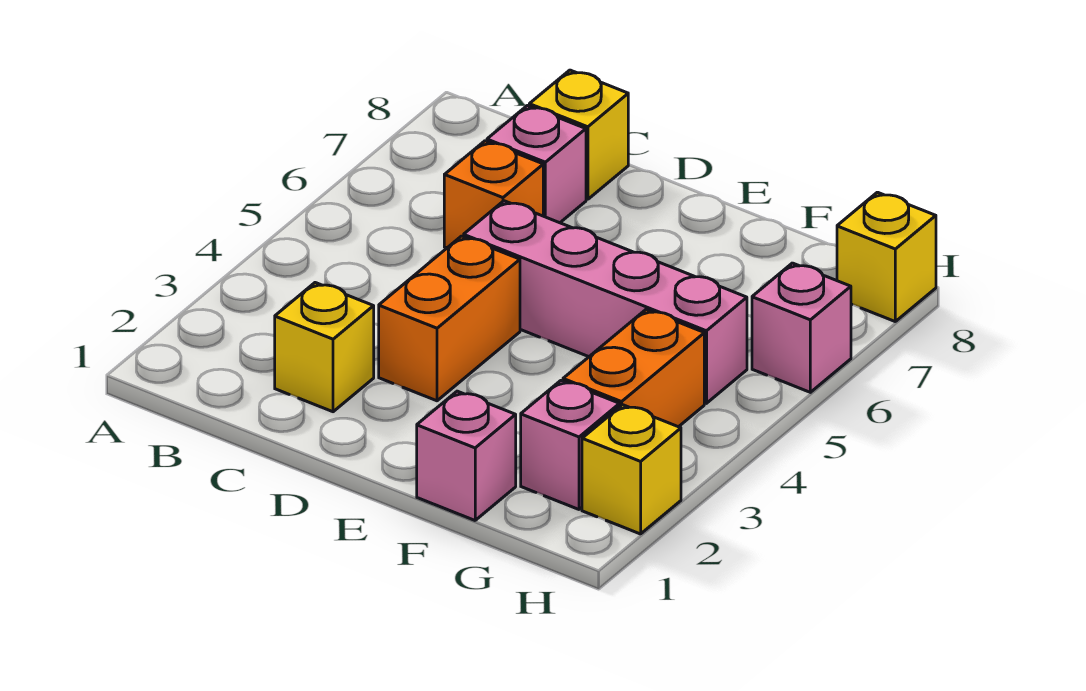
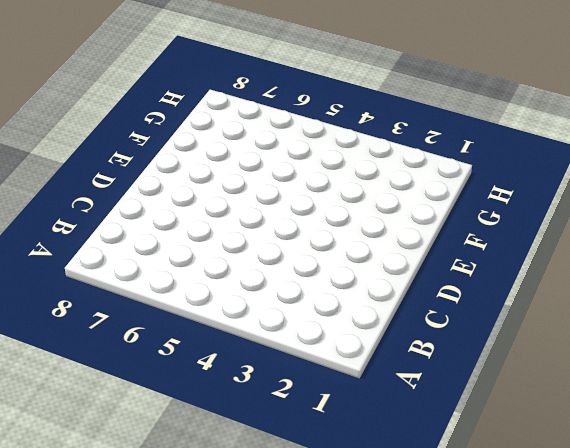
none -> yellow brick C2 level 1
none -> orange brick C6 level 1
none -> pink brick C7 level 1

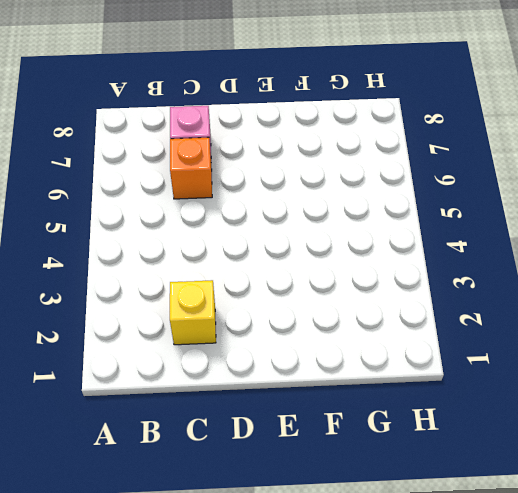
none -> yellow brick C8 level 1
none -> orange brick D3:D4 level 1
none -> pink brick D5:G5 level 1

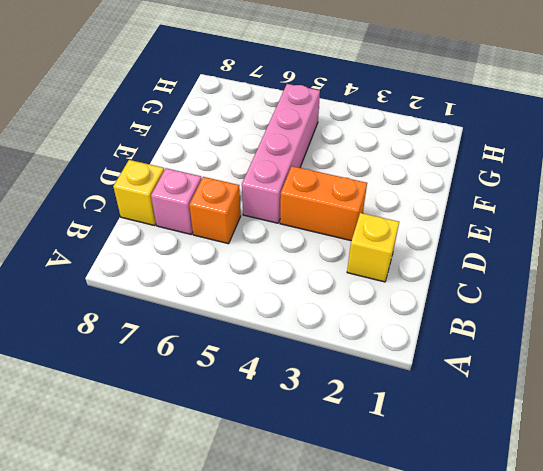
none -> pink brick F1 level 1
none -> pink brick G2 level 1
none -> orange brick G3:G4 level 1

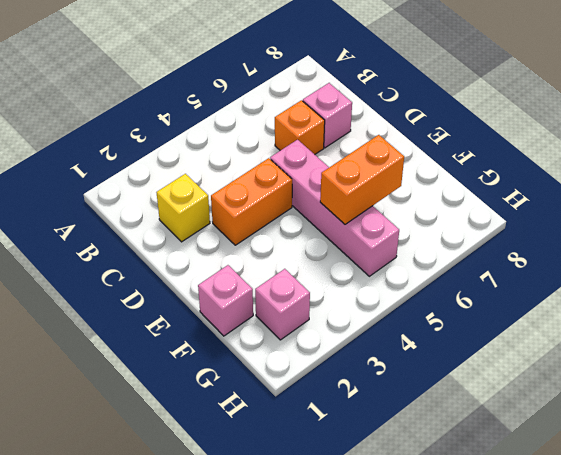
orange brick F5:F6 level 2 -> orange brick G3:G4 level 1
none -> yellow brick C8 level 1
none -> yellow brick H2 level 1
none -> pink brick H6 level 1

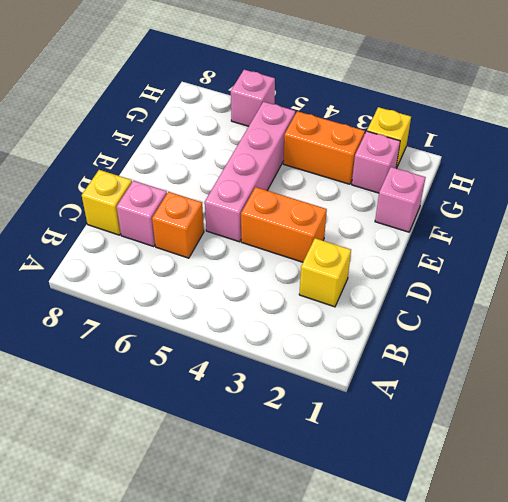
none -> yellow brick H8 level 1

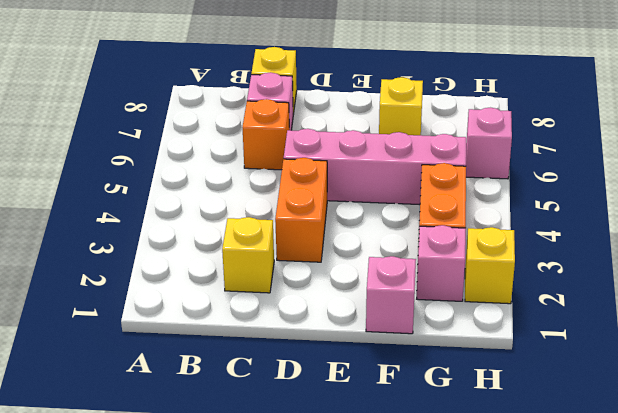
yellow brick F7 level 1 -> yellow brick H8 level 1

